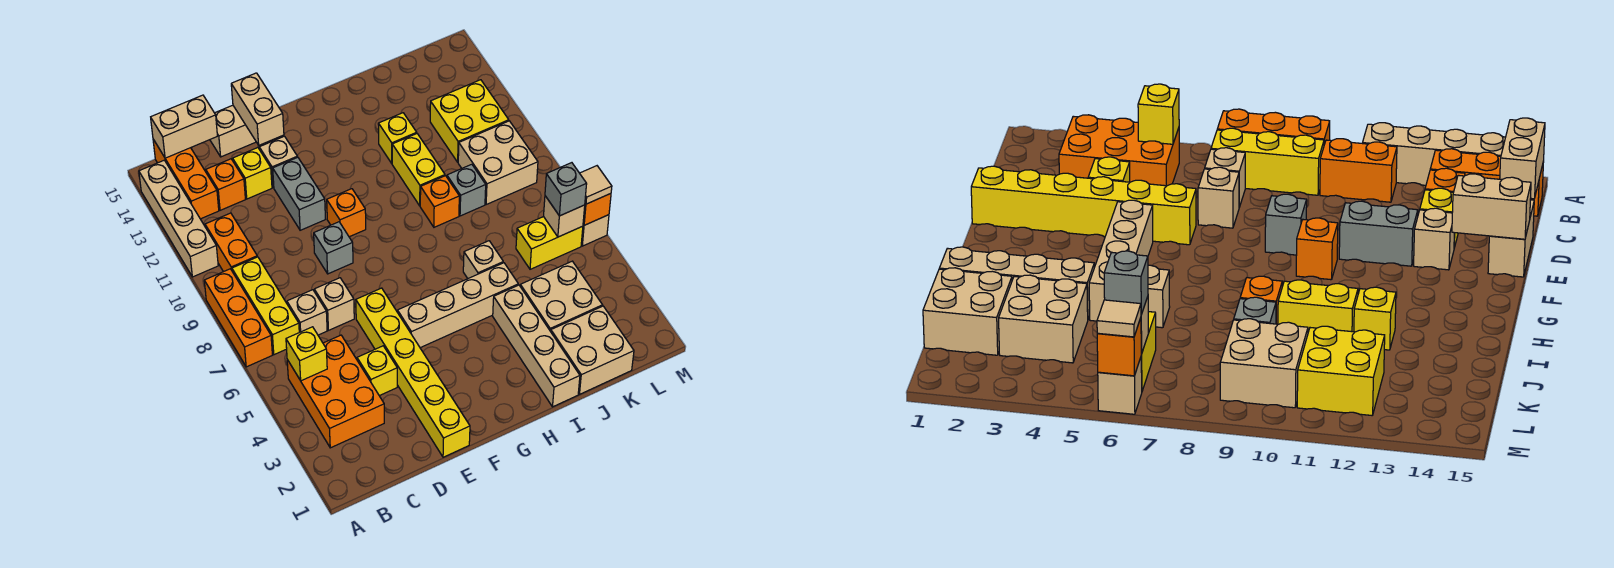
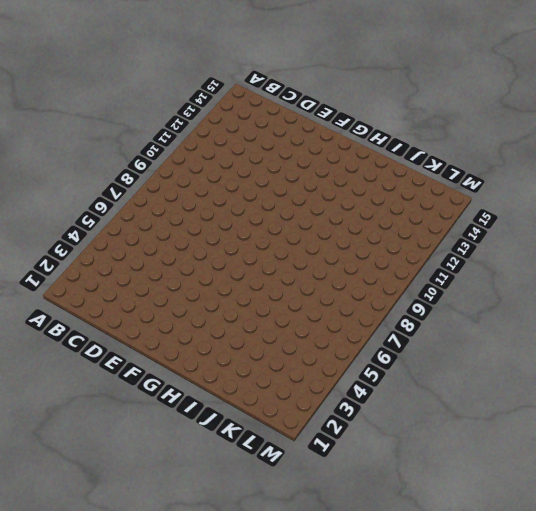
none -> orange brick A7:A9 level 1
none -> tan brick A11:A14 level 1
none -> orange brick B3:C5 level 1
none -> yellow brick B7:B9 level 1

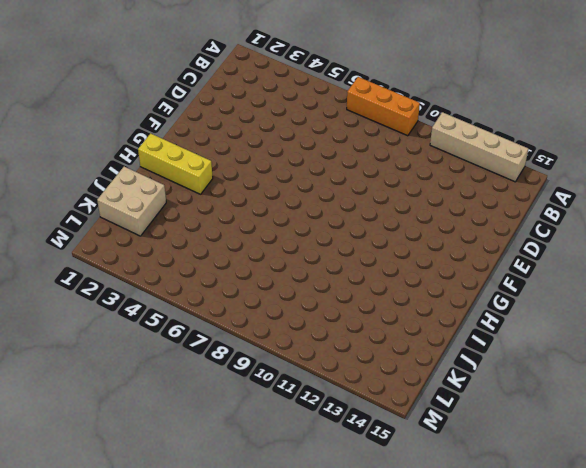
yellow brick H1:H3 level 1 -> yellow brick B7:B9 level 1
none -> orange brick B3:C5 level 1
none -> orange brick B10:B11 level 1
none -> orange brick B13:B15 level 1
none -> tan brick C7 level 1

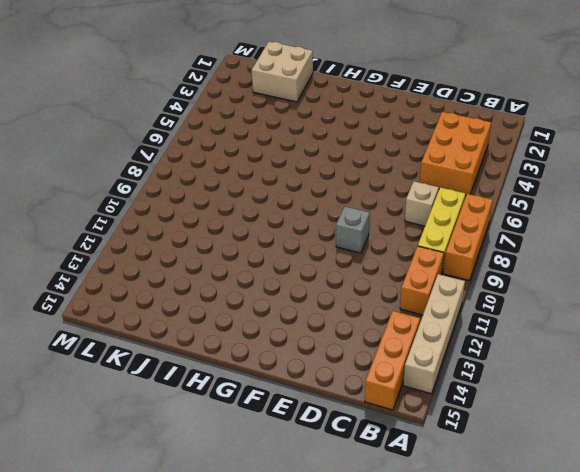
none -> orange brick C13 level 1
none -> yellow brick D4 level 1
none -> tan brick D7 level 1
none -> yellow brick D13 level 1

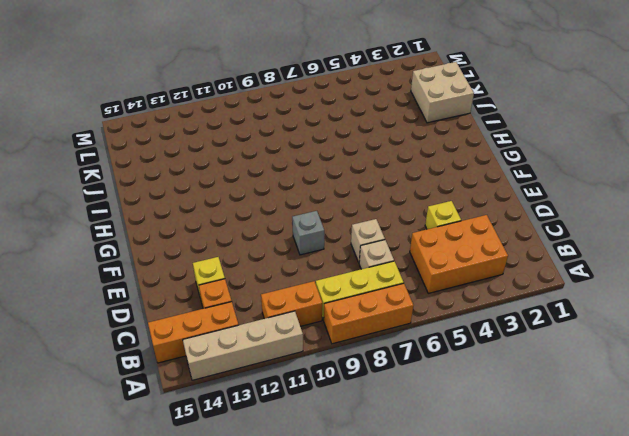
none -> tan brick D15:E15 level 1
none -> yellow brick E1:E6 level 1
none -> grey brick E11:E12 level 1
none -> tan brick E13 level 1

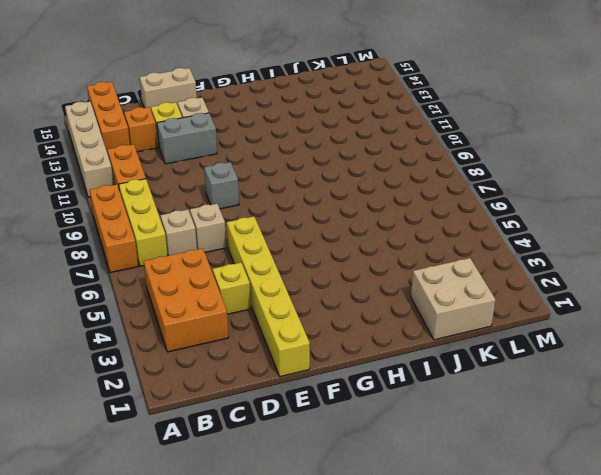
grey brick D12:E12 level 1 -> grey brick E11:E12 level 1
none -> tan brick F5:I5 level 1
none -> orange brick F10 level 1
none -> tan brick I1:I4 level 1
none -> tan brick I6 level 1

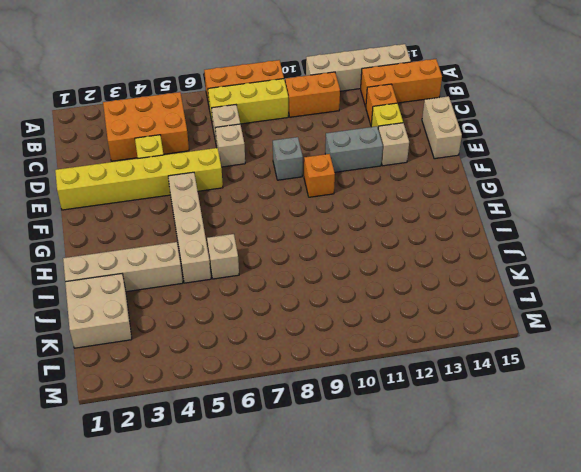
none -> orange brick I9 level 1
none -> yellow brick I10:I11 level 1
none -> yellow brick I12 level 1
none -> tan brick J3:K4 level 1

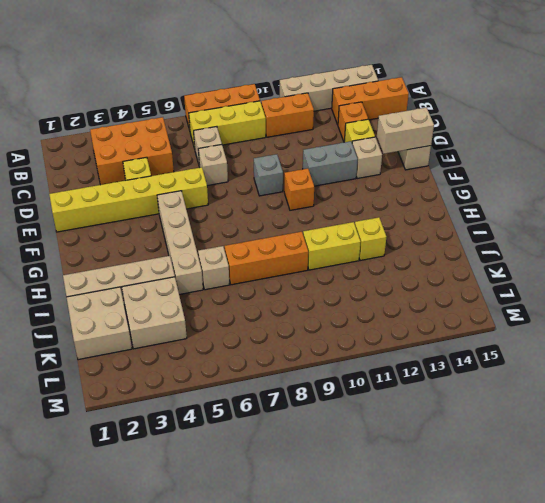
orange brick I7:I9 level 1 -> orange brick I9 level 1
none -> grey brick J9 level 1
none -> yellow brick K6:L6 level 1
none -> tan brick K9:L10 level 1
none -> yellow brick K11:L12 level 1

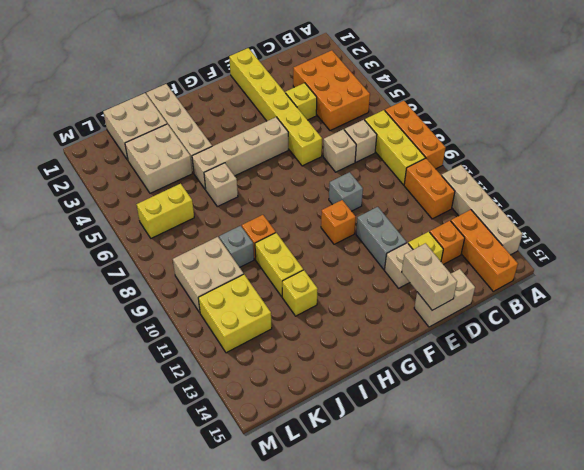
none -> tan brick M6 level 1
none -> yellow brick B5 level 2
none -> tan brick B15:C15 level 2
none -> tan brick L6 level 2

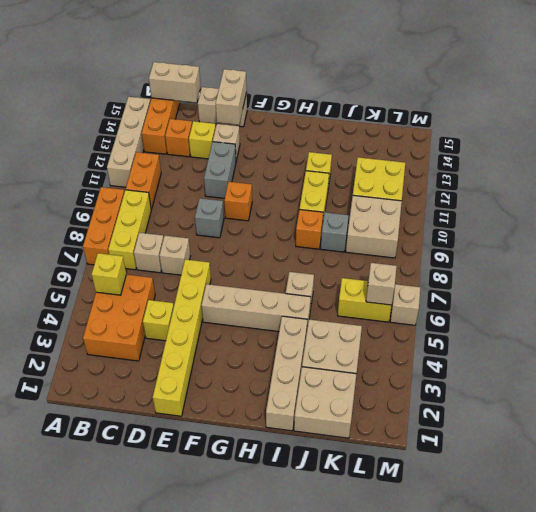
none -> orange brick M6 level 2
none -> grey brick L6 level 3
none -> tan tile M6 level 3

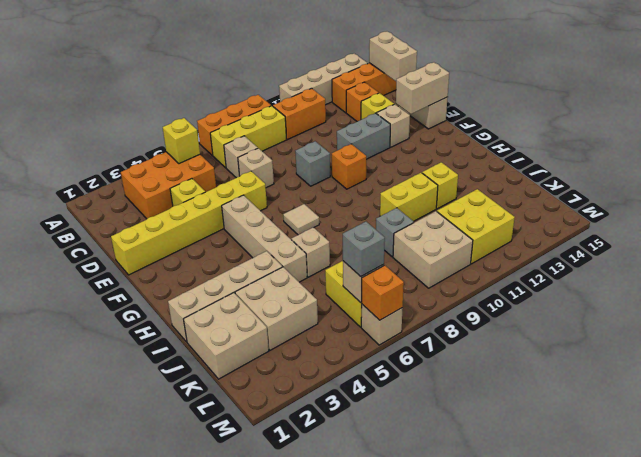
tan tile G7 level 1 -> tan tile M6 level 3
none -> orange brick I9 level 1

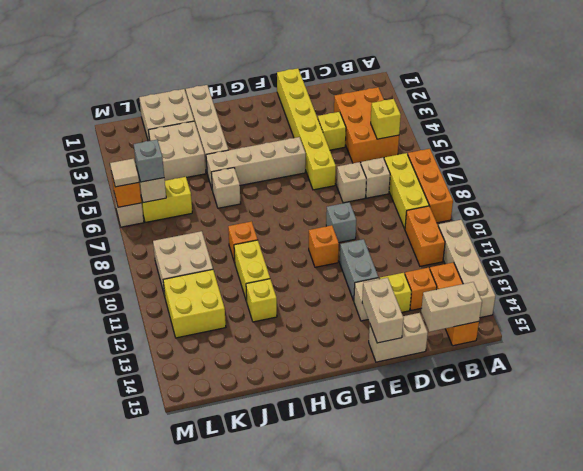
none -> grey brick J9 level 1

